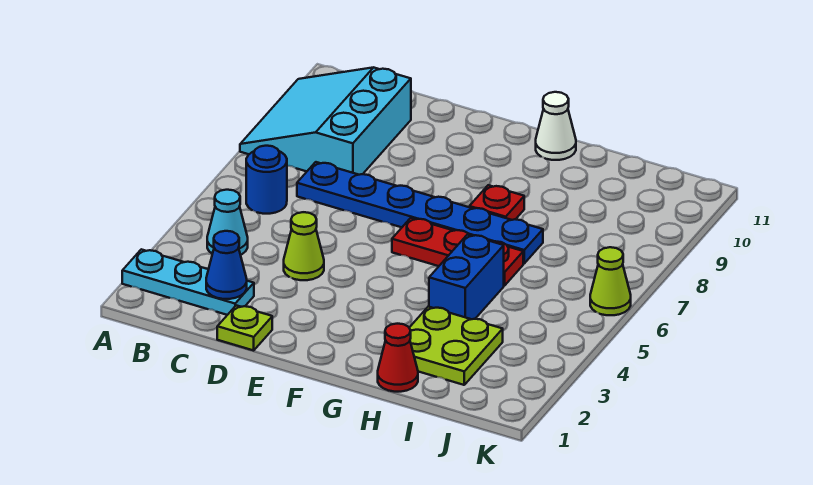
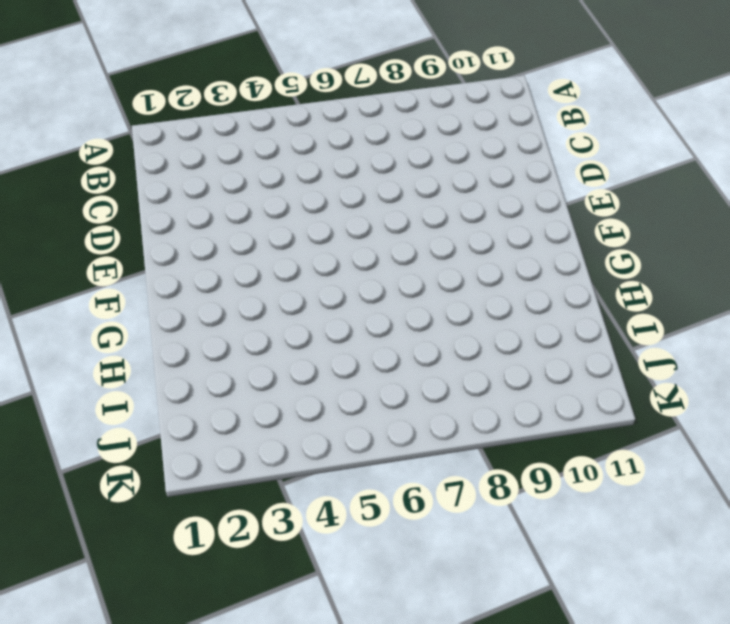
none -> cyan plate A2:C2 level 1
none -> cyan slope A8:C10 level 1 top C
none -> cyan cone B4 level 1

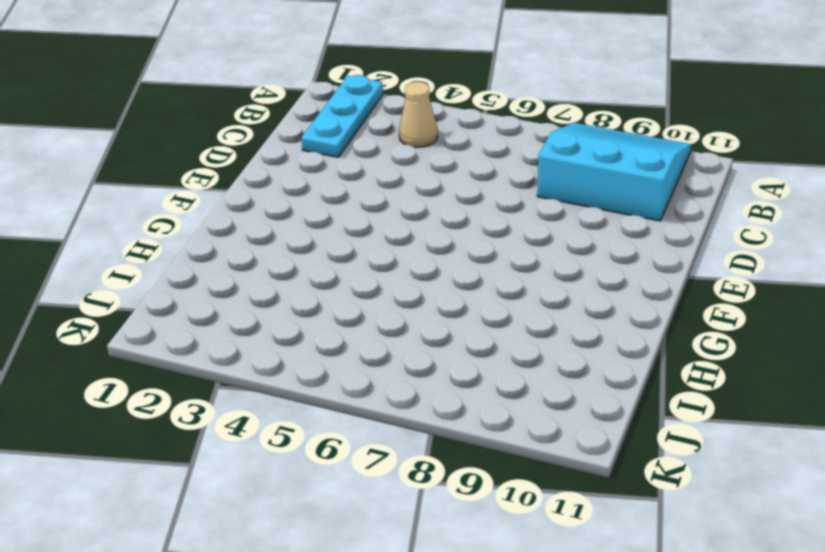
tan cone B4 level 1 -> cyan cone B4 level 1
none -> blue round brick B6 level 1
none -> blue plate C7:H7 level 1
none -> lime plate D1 level 1

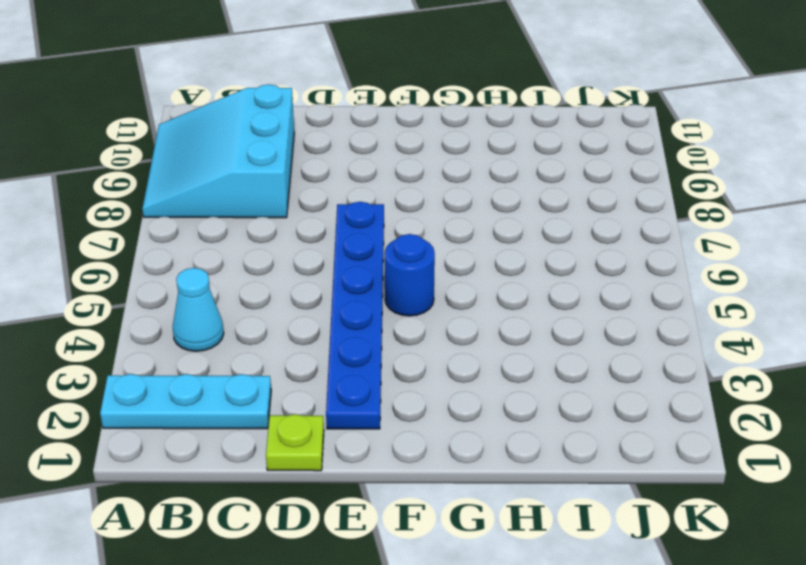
blue plate E2:E7 level 1 -> blue plate C7:H7 level 1
blue round brick F5 level 1 -> blue round brick B6 level 1
none -> lime cone D4 level 1
none -> red plate F6:H6 level 1
none -> red plate G8 level 1

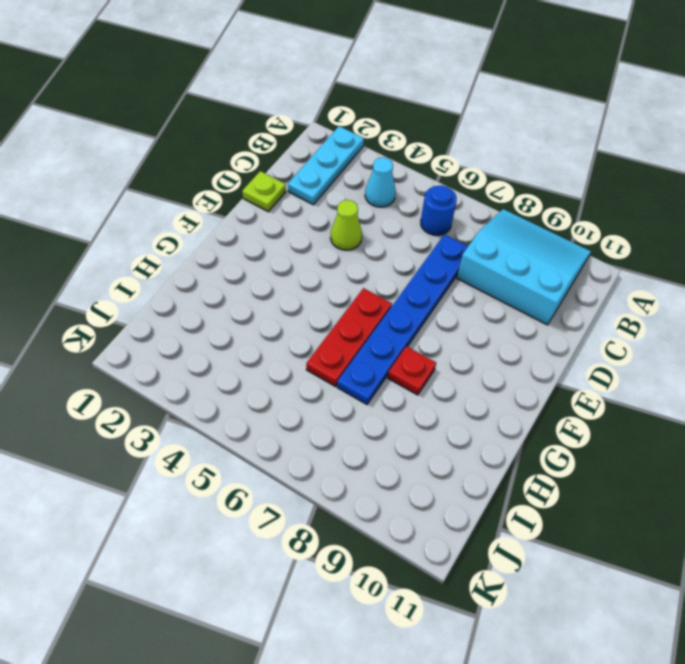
none -> white cone G11 level 1
none -> red cone H1 level 1
none -> lime plate H2:I3 level 1

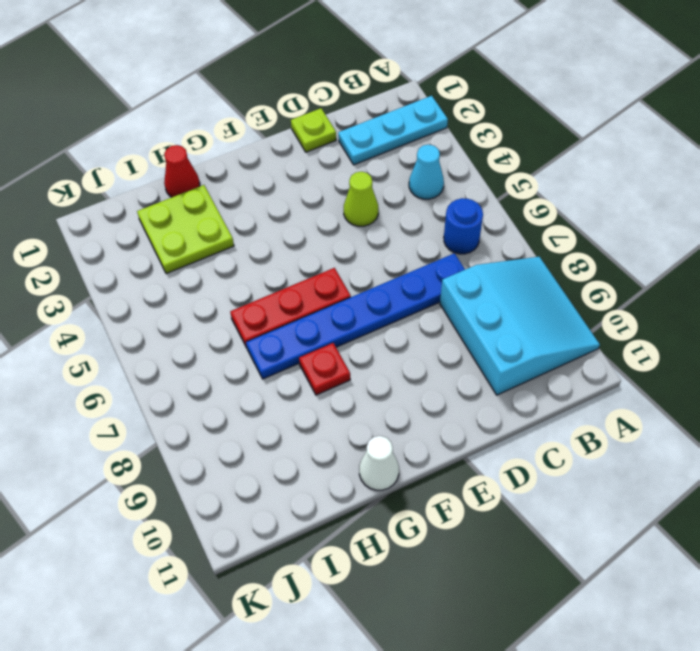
none -> blue brick H4:H5 level 1
none -> lime cone K6 level 1
none -> blue cone C2 level 2

